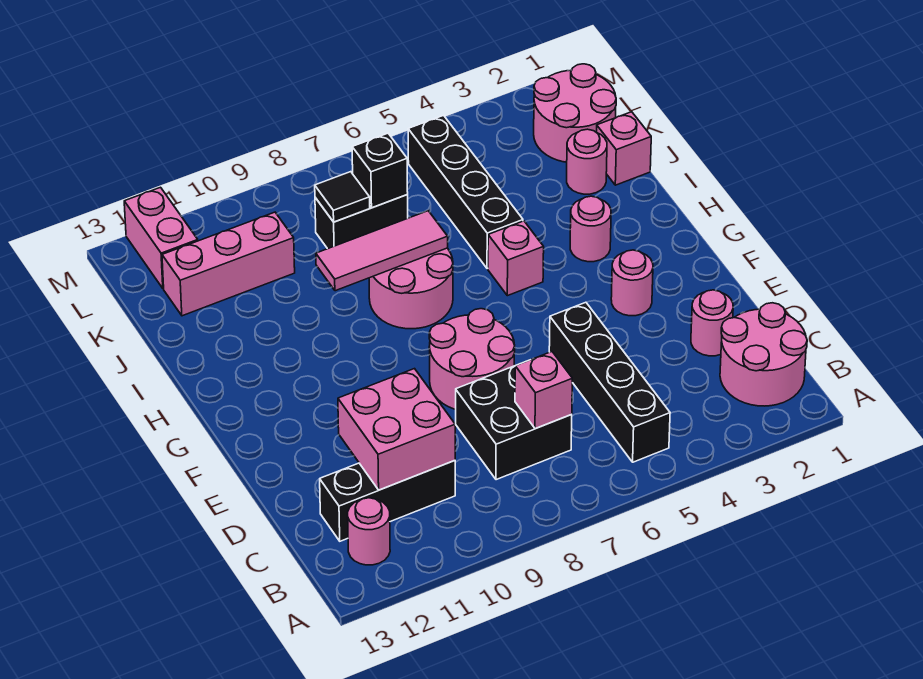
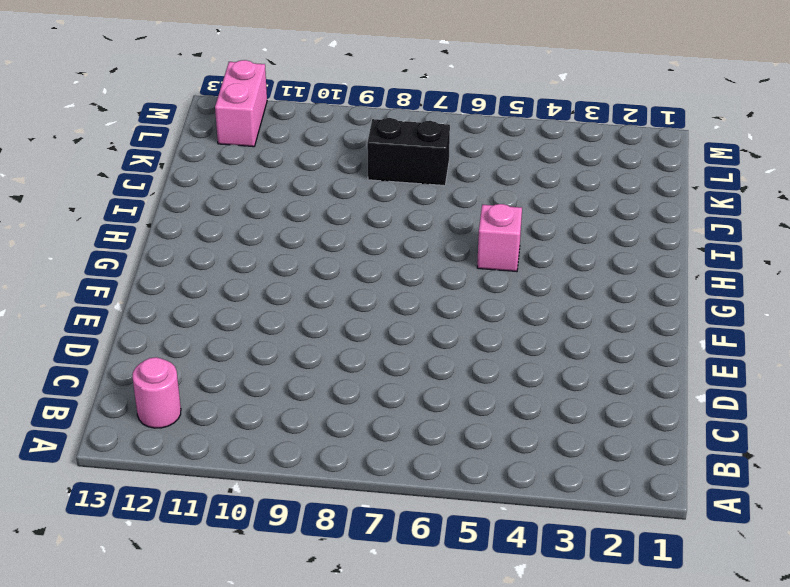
none -> pink round brick B1:C2 level 1
none -> black brick B5:E5 level 1
none -> black brick C7:D8 level 1

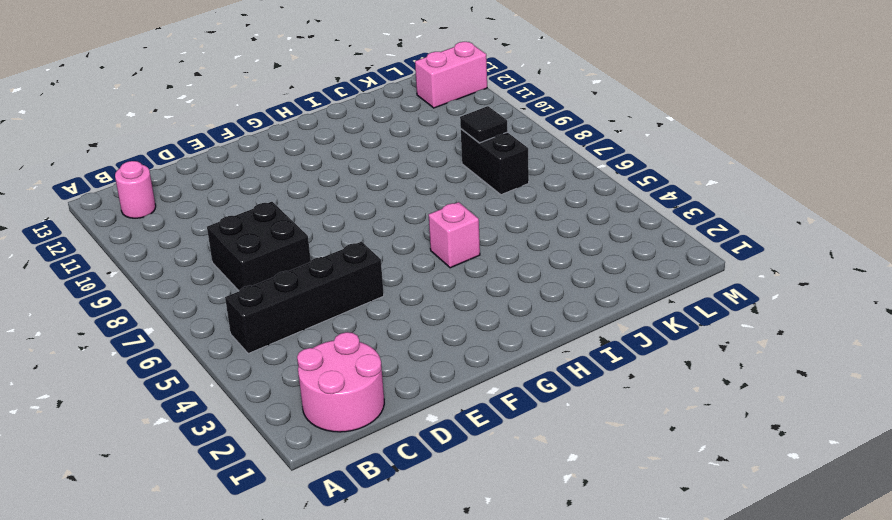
none -> black brick C10:C12 level 1
none -> pink round brick D2 level 1
none -> pink round brick E7:F8 level 1

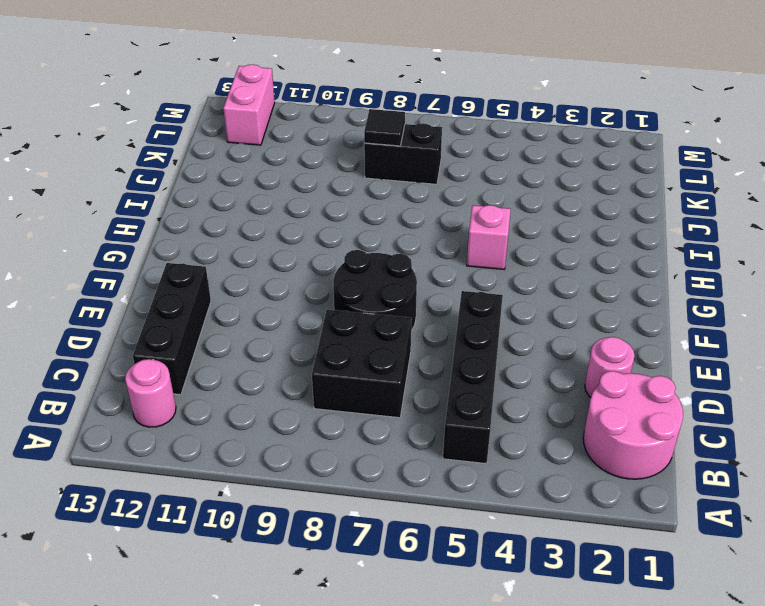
black brick C12:E12 level 1 -> black brick C10:C12 level 1
black round brick E7:F8 level 1 -> pink round brick E7:F8 level 1
none -> pink round brick F3 level 1
none -> pink round brick H3 level 1
none -> pink round brick H7:I8 level 1

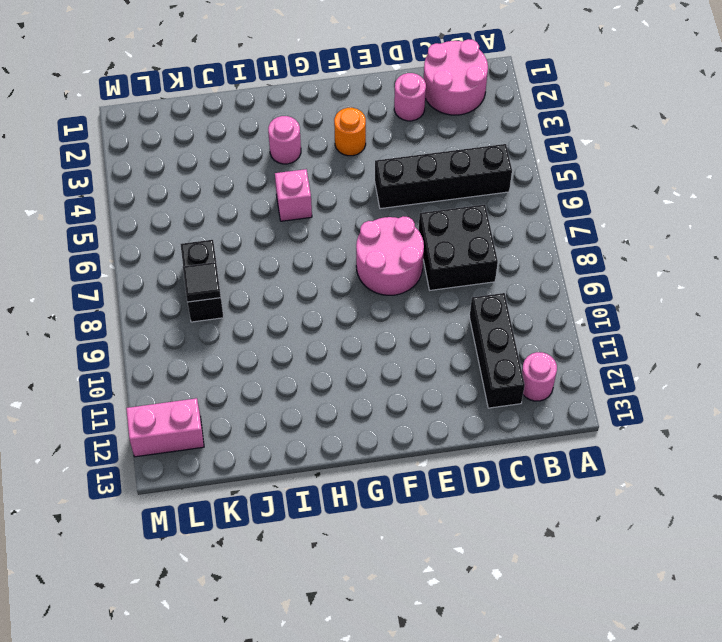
orange round brick F3 level 1 -> pink round brick F3 level 1
none -> pink round brick H7:I8 level 1
none -> black brick I5:L5 level 1
none -> pink brick J1 level 1

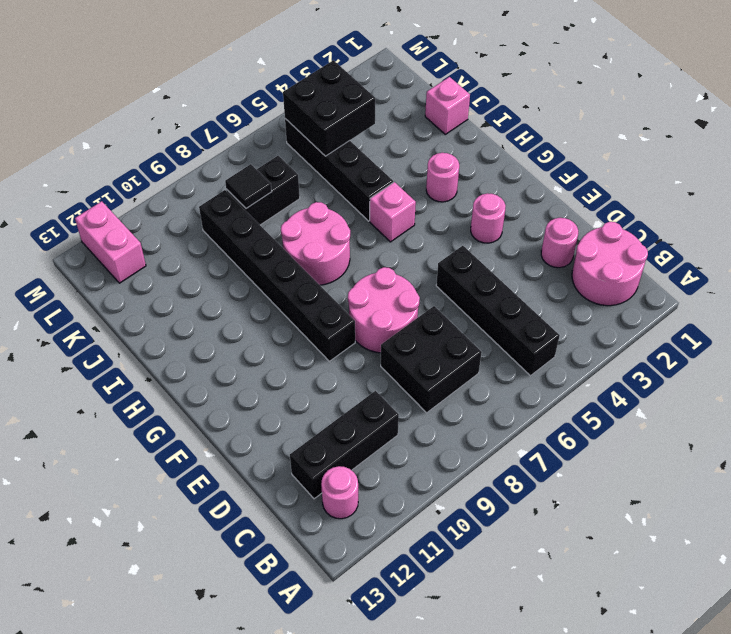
black brick F9:K9 level 1 -> none
black brick K4:L5 level 2 -> none
none -> pink round brick J2 level 1
none -> pink round brick K1:L2 level 1
none -> pink brick K10:K12 level 1

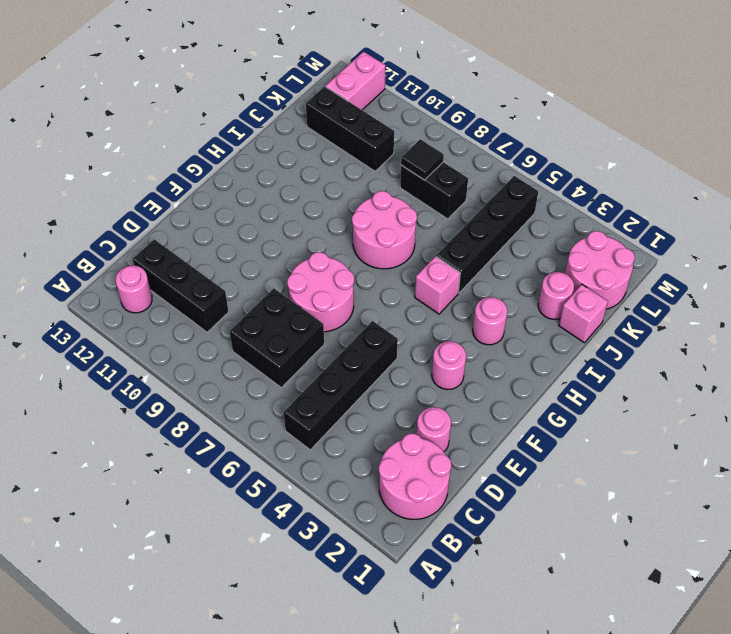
black brick K10:K12 level 1 -> pink brick K10:K12 level 1
none -> pink brick C7 level 2
none -> pink brick C10:D11 level 2
none -> pink tile I7:I9 level 2

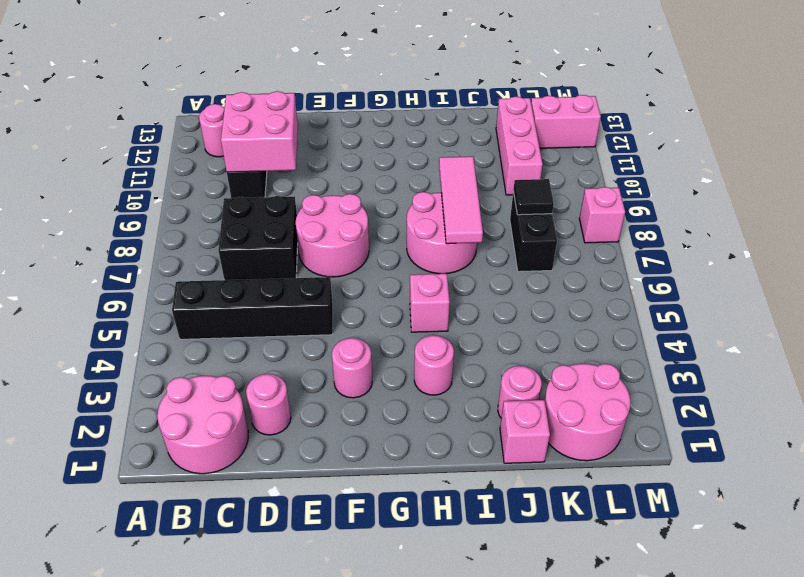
pink brick M8 level 1 -> pink brick C7 level 2
none -> black brick I5:L5 level 1
none -> black brick K7 level 2

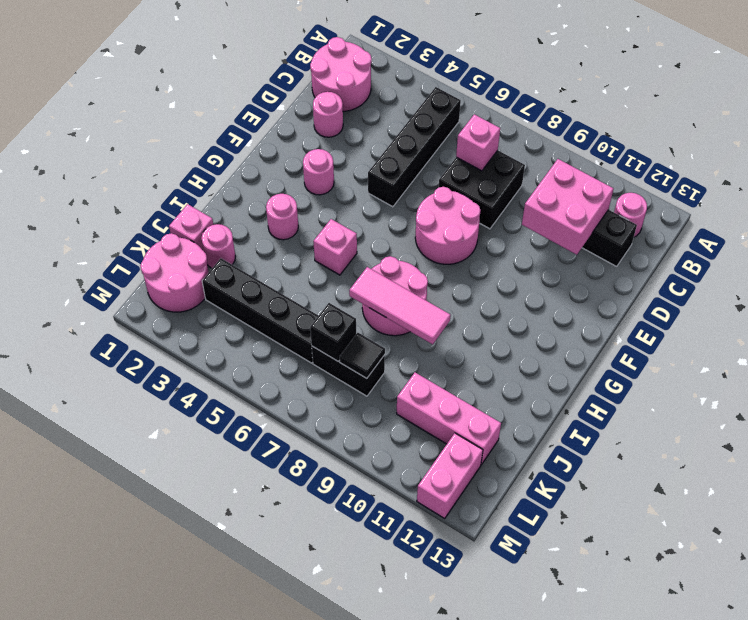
black brick K3:K6 level 1 -> black brick I5:L5 level 1

